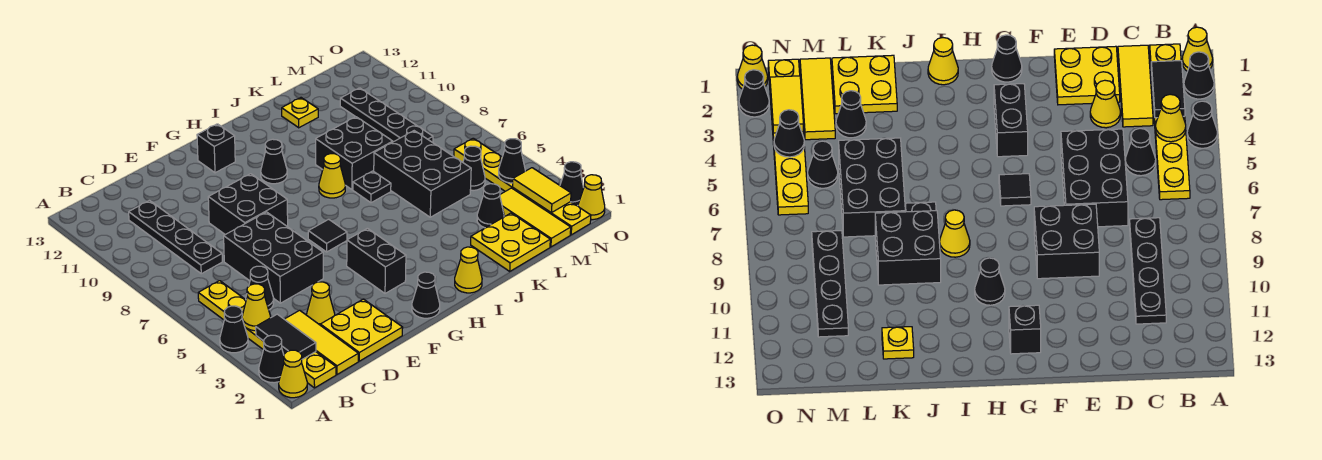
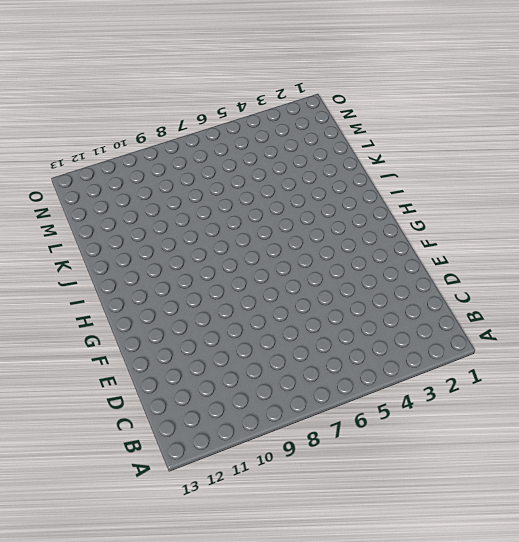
none -> yellow cone A1 level 1
none -> black cone A2 level 1
none -> black cone A4 level 1
none -> yellow plate B1:B6 level 1

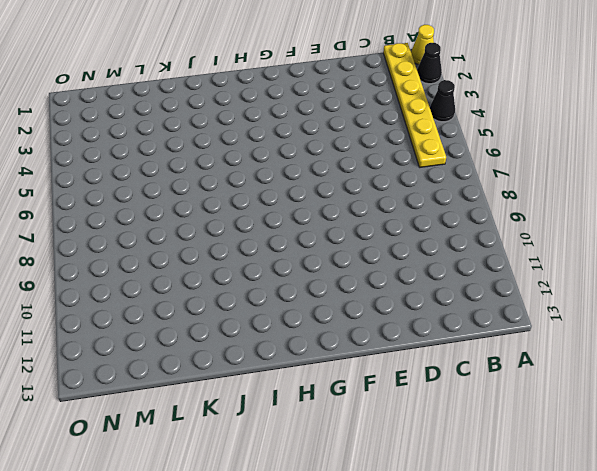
none -> yellow tile C1:C3 level 1
none -> black cone C5 level 1
none -> black plate C8:C11 level 1
none -> yellow plate D1:E2 level 1

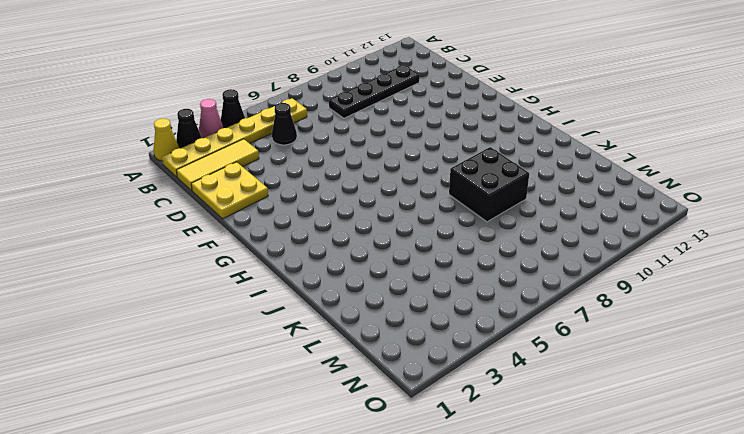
pink cone A3 level 1 -> none
none -> yellow cone D3 level 1
none -> black brick D5:E7 level 1
none -> black brick E8:F9 level 1
none -> black cone G1 level 1

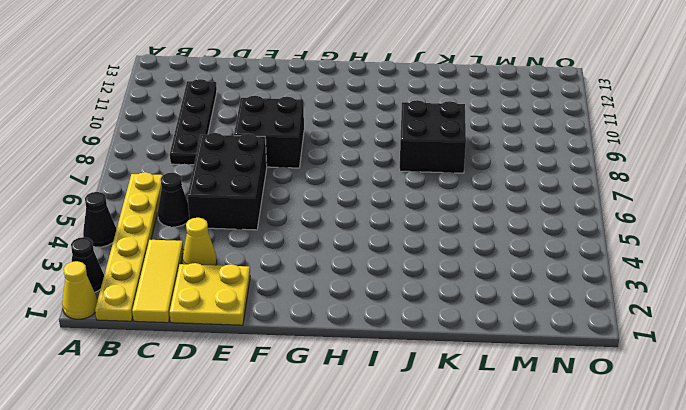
none -> black cone G1 level 1
none -> black brick G3:G4 level 1
none -> black tile G6 level 1
none -> black brick G12 level 1

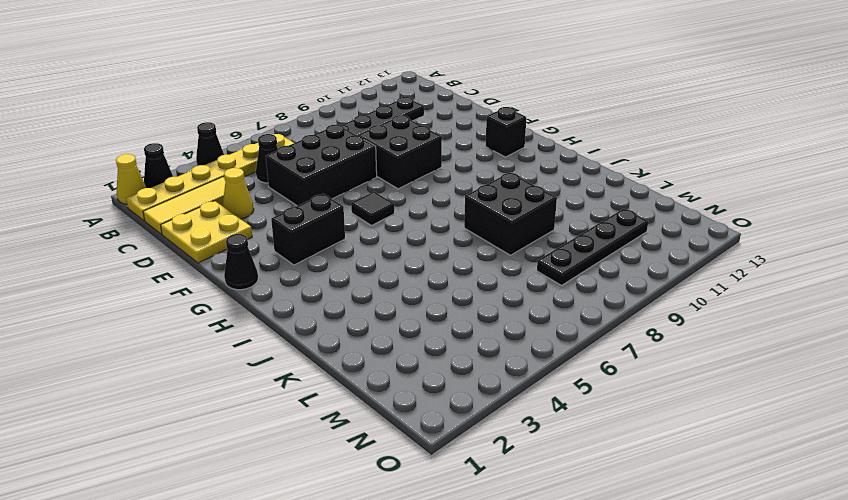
none -> black cone H10 level 1
none -> yellow cone I1 level 1
none -> yellow cone I8 level 1
none -> black plate J7 level 1

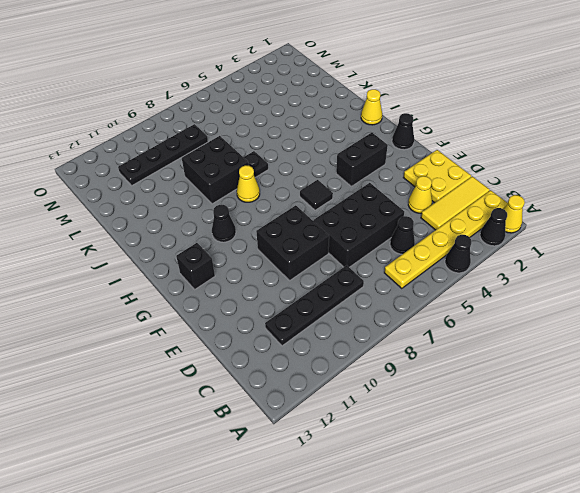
none -> yellow plate K1:L2 level 1
none -> black brick K5:L7 level 1
none -> yellow plate K12 level 1
none -> black cone L3 level 1

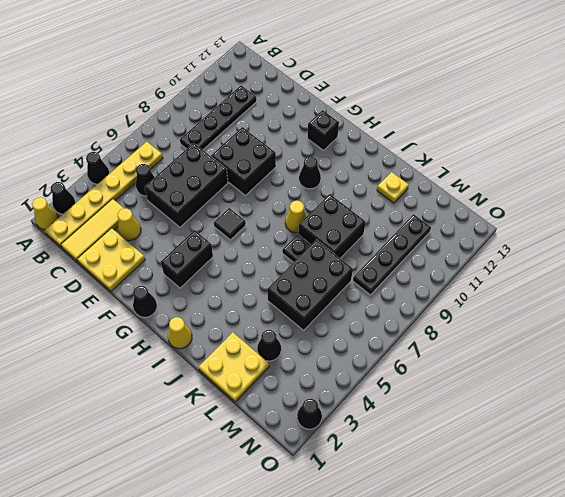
none -> yellow tile M1:M3 level 1
none -> black cone M5 level 1
none -> yellow plate N1:N6 level 1
none -> yellow cone O1 level 1

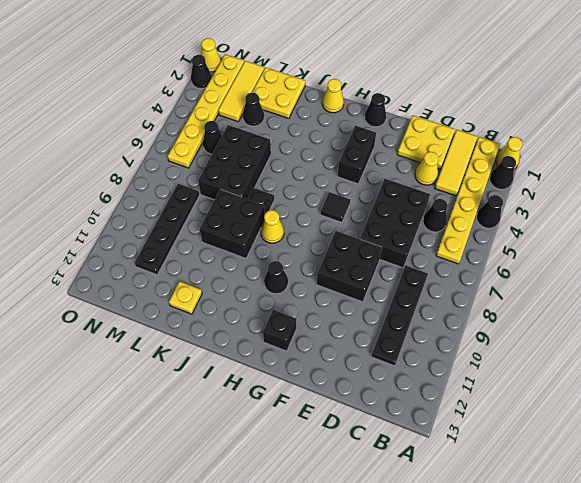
none -> black tile B2:B3 level 2
none -> yellow cone B4 level 2
none -> yellow tile N2:N3 level 2
none -> black cone N4 level 2

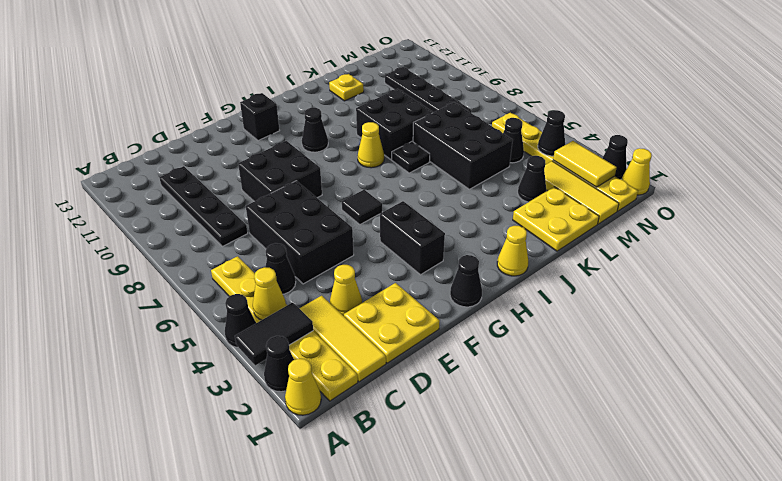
black tile A3:B3 level 2 -> black tile B2:B3 level 2

